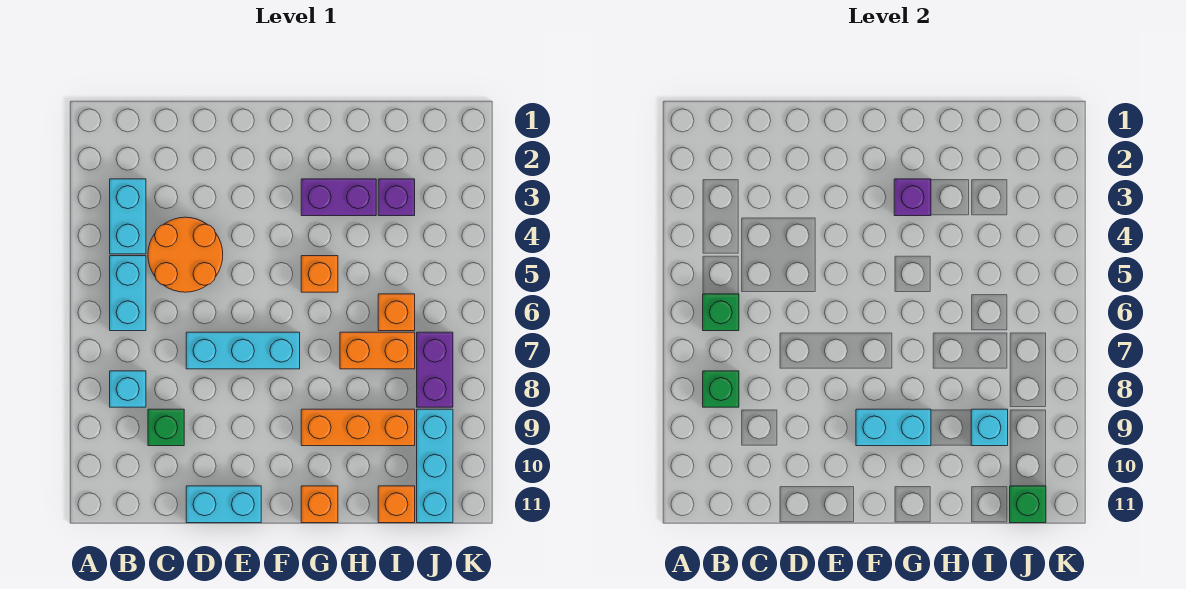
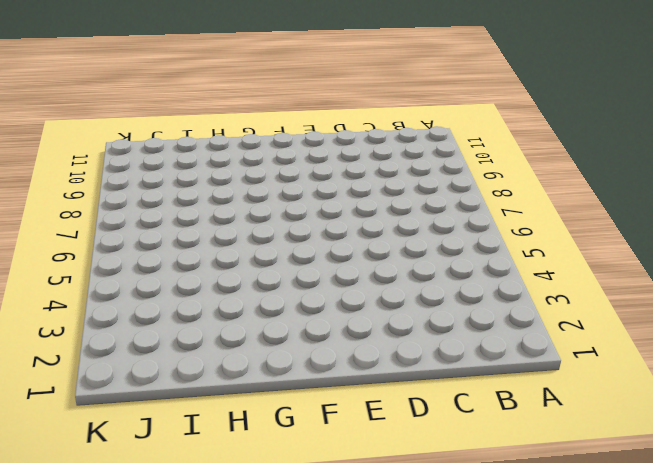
none -> cyan brick B3:B4 level 1
none -> cyan brick B5:B6 level 1
none -> cyan brick B8 level 1

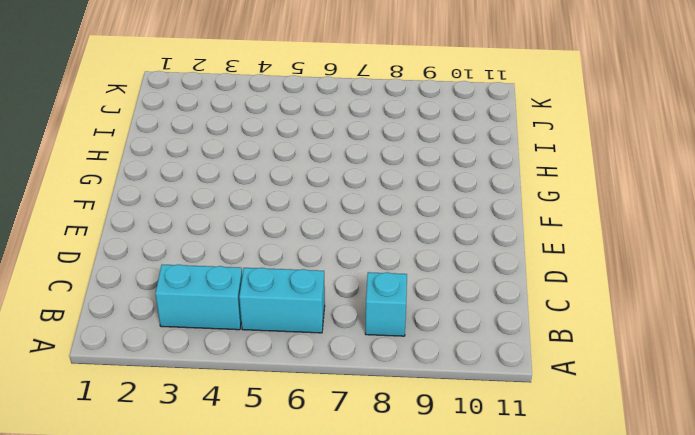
none -> orange round brick C4:D5 level 1
none -> green brick C9 level 1
none -> cyan brick D7:F7 level 1

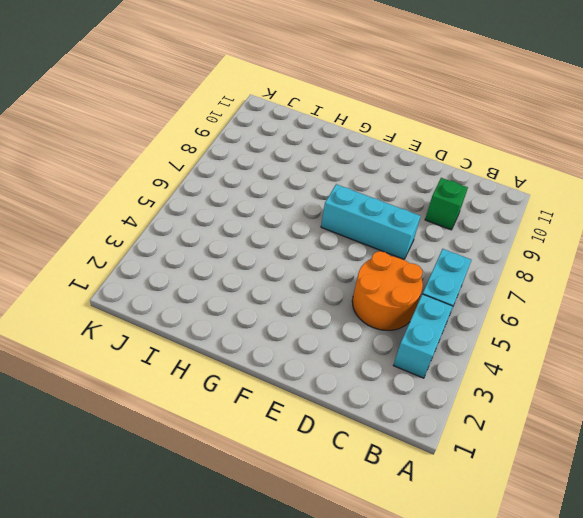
none -> cyan brick B8 level 1
none -> cyan brick D11:E11 level 1
none -> purple brick G3:H3 level 1

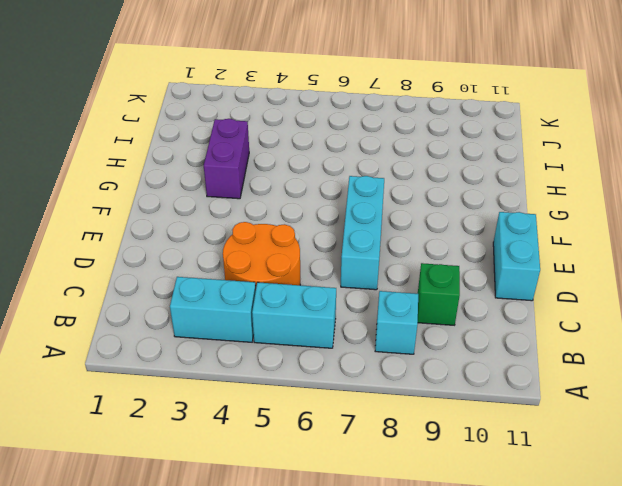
none -> orange brick G5 level 1
none -> orange brick G9:I9 level 1
none -> orange brick G11 level 1

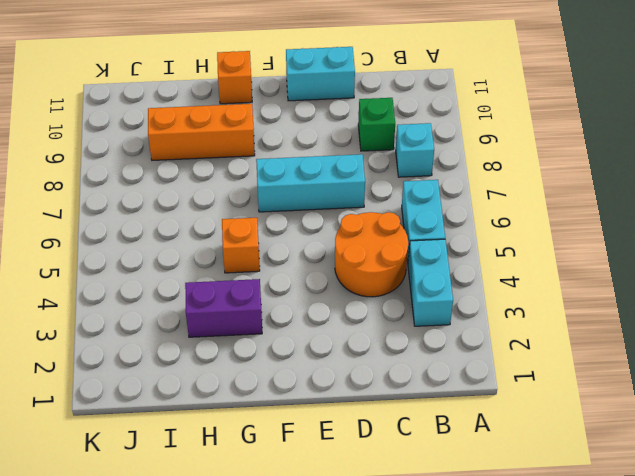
none -> orange brick H7:I7 level 1
none -> purple brick I3 level 1
none -> orange brick I6 level 1

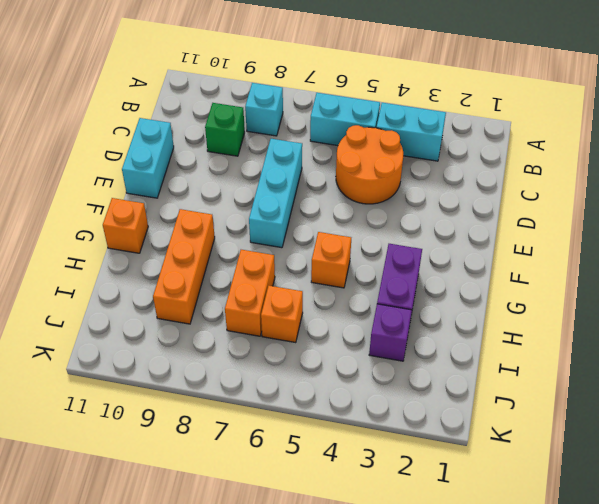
none -> orange brick I11 level 1
none -> purple brick J7:J8 level 1
none -> cyan brick J9:J11 level 1

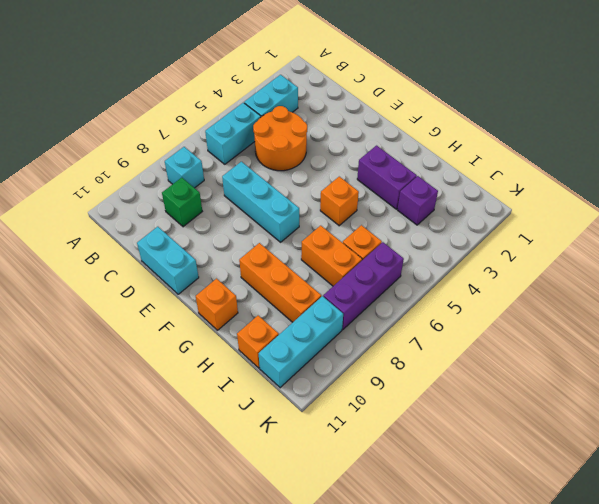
purple brick J6:J8 level 1 -> purple brick J7:J8 level 1
none -> green brick B6 level 2
none -> green brick B8 level 2
none -> cyan brick F9:G9 level 2

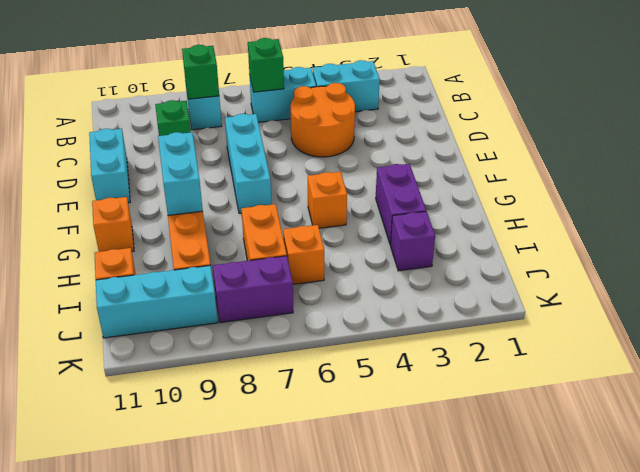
none -> purple brick G3 level 2
none -> cyan brick I9 level 2
none -> green brick J11 level 2

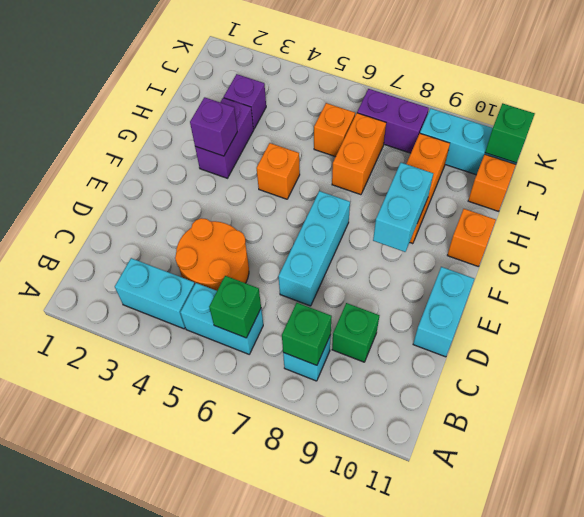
none -> cyan brick I9 level 2

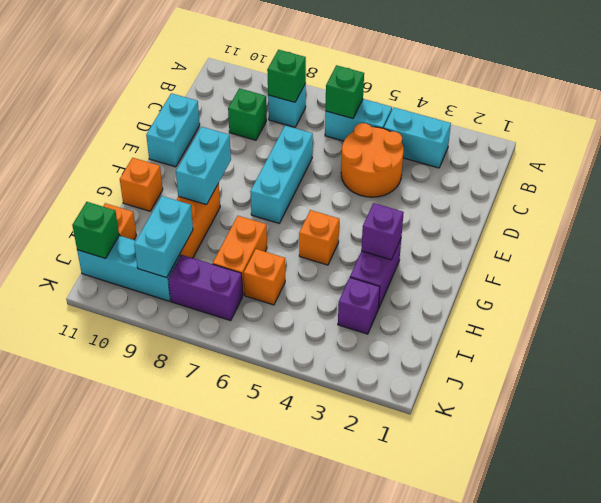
cyan brick I9:J9 level 2 -> cyan brick I9 level 2

